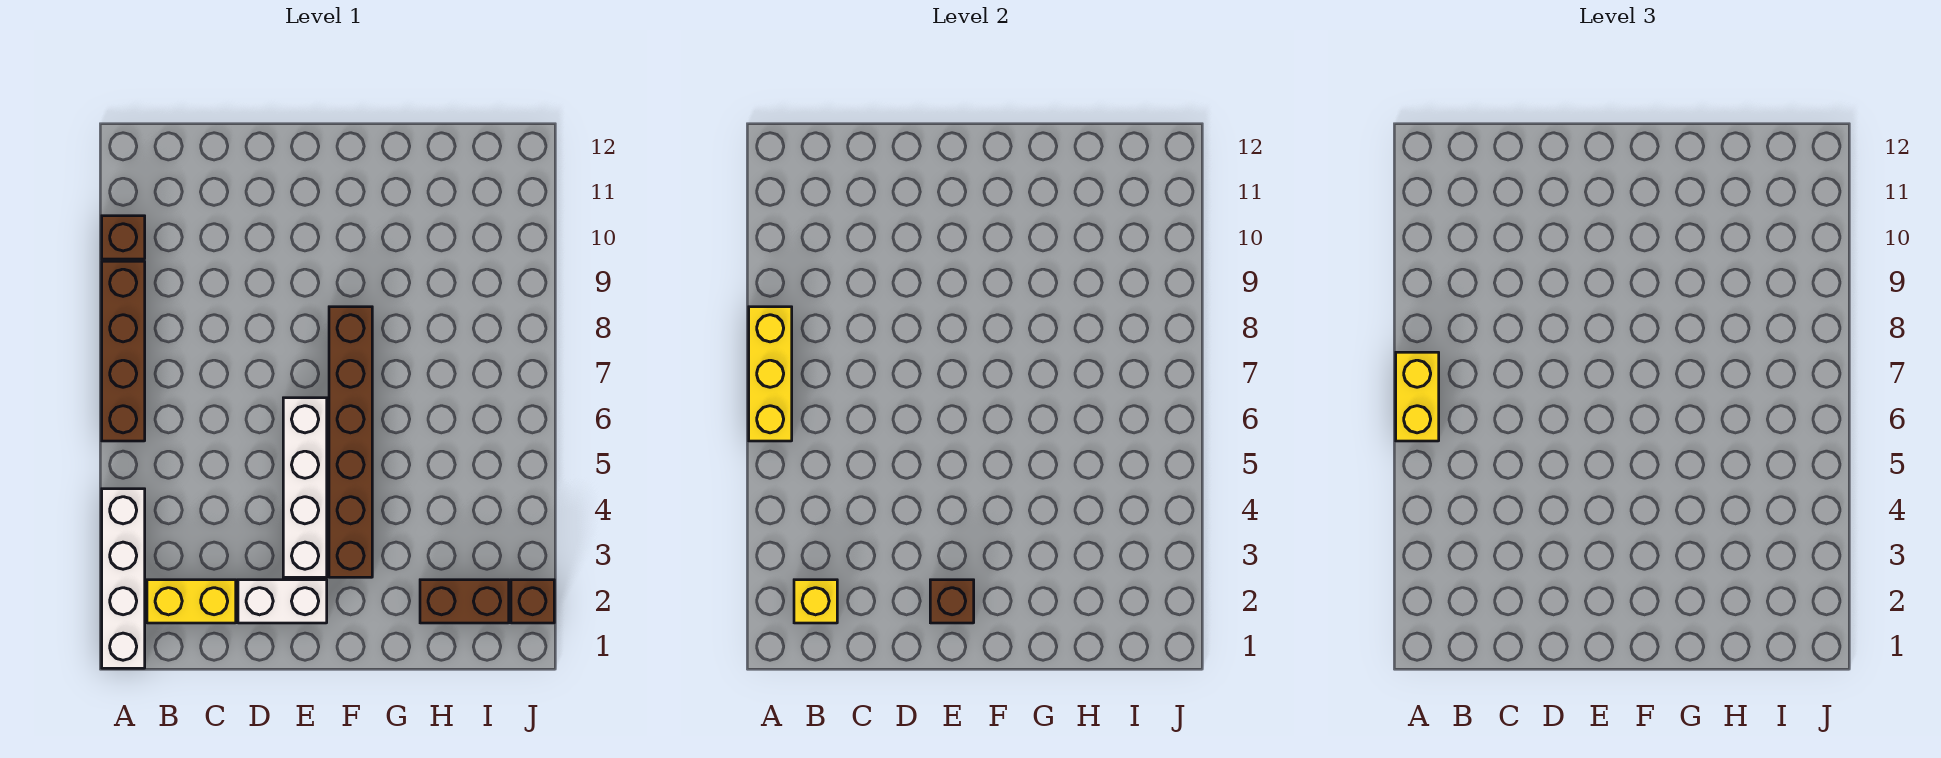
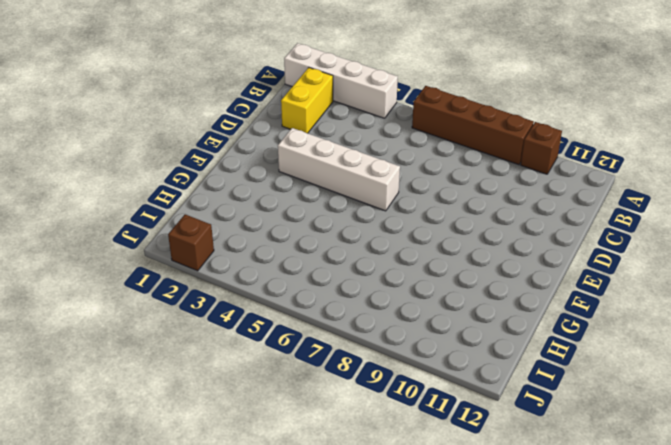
none -> white brick D2:E2 level 1
none -> brown brick F3:F8 level 1
none -> brown brick H2:I2 level 1

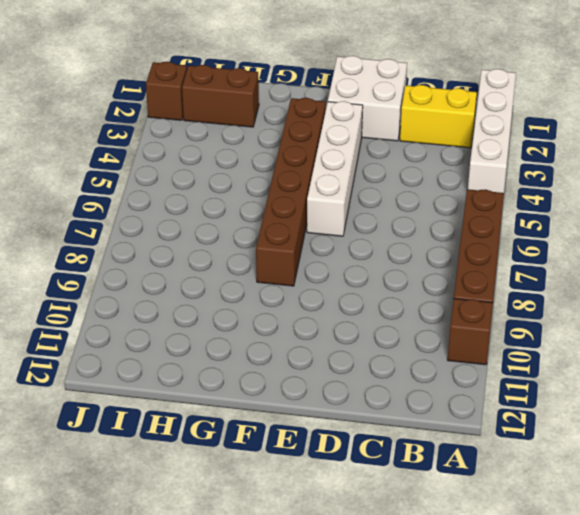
white brick D1:E2 level 1 -> white brick D2:E2 level 1
none -> yellow brick A6:A8 level 2
none -> yellow brick B2 level 2
none -> brown brick E2 level 2

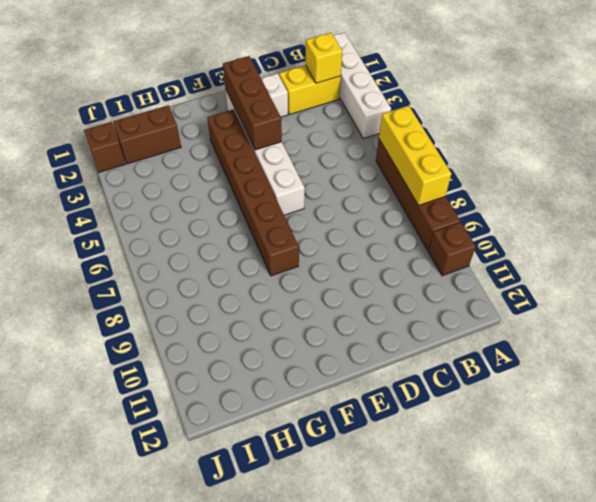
brown brick E2:E4 level 2 -> brown brick E2 level 2
none -> yellow brick A6:A7 level 3

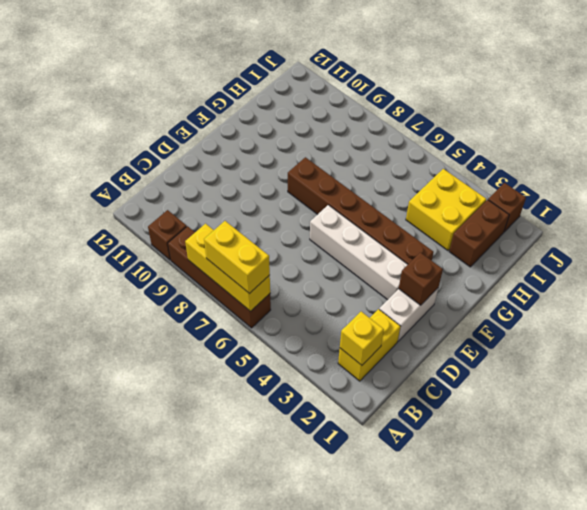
yellow brick H3:I4 level 1 -> none
none -> white brick A1:A4 level 1

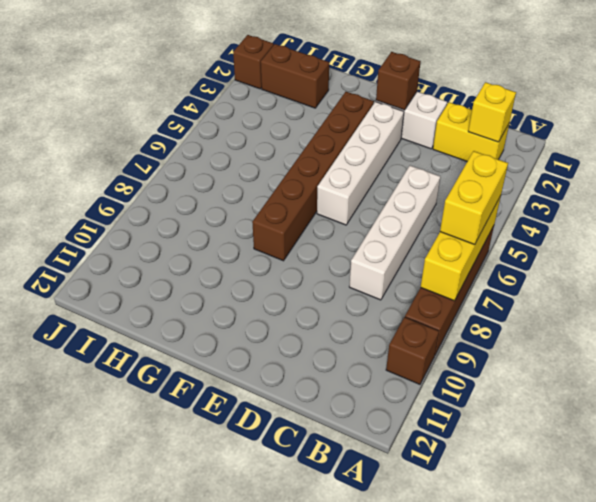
white brick C5:C8 level 1 -> white brick A1:A4 level 1

